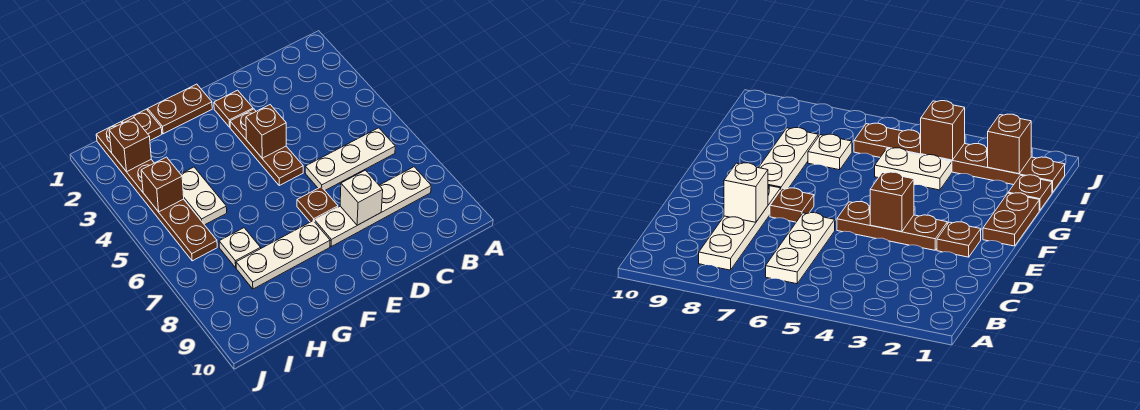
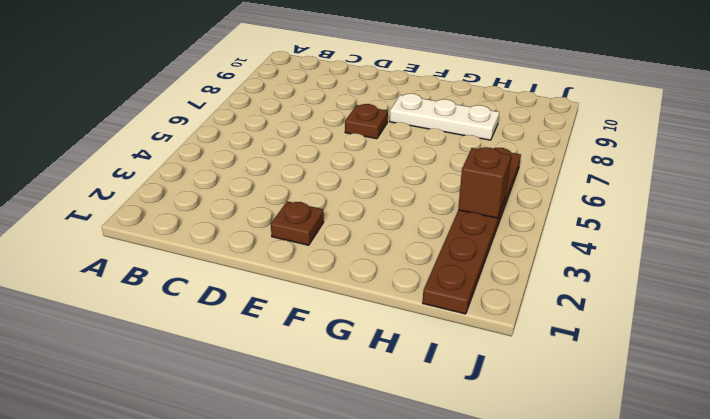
none -> white plate B6:D6 level 1
none -> white plate B8:E8 level 1
none -> brown plate E3:E5 level 1

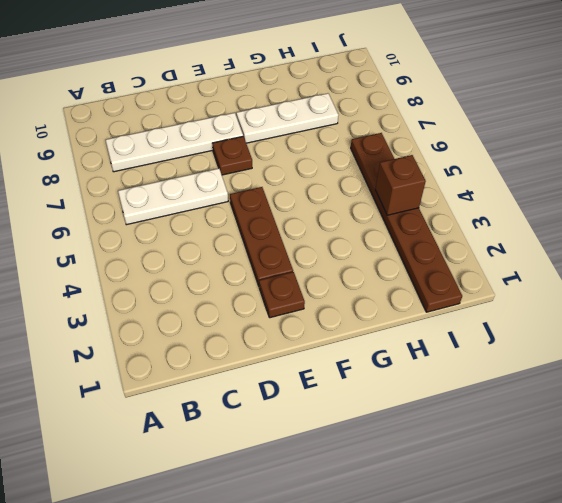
none -> brown plate F1:G1 level 1
none -> brown plate H1 level 1
none -> white plate H4:H5 level 1

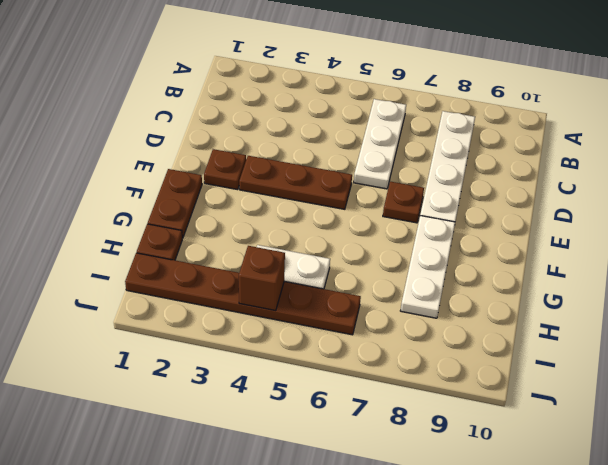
none -> white plate H7 level 1
none -> white brick D8 level 2
none -> brown brick E4 level 2

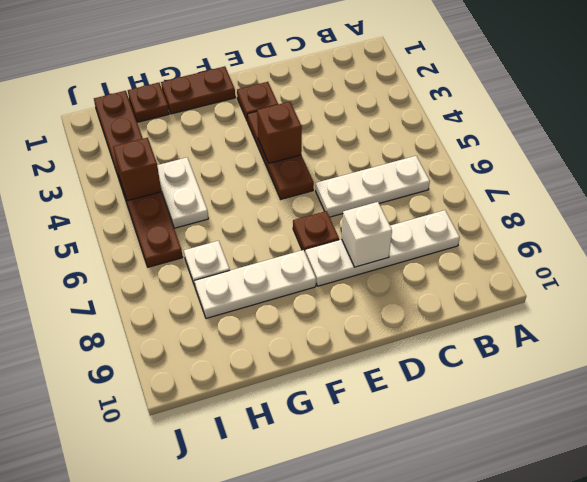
none -> brown brick I2 level 2

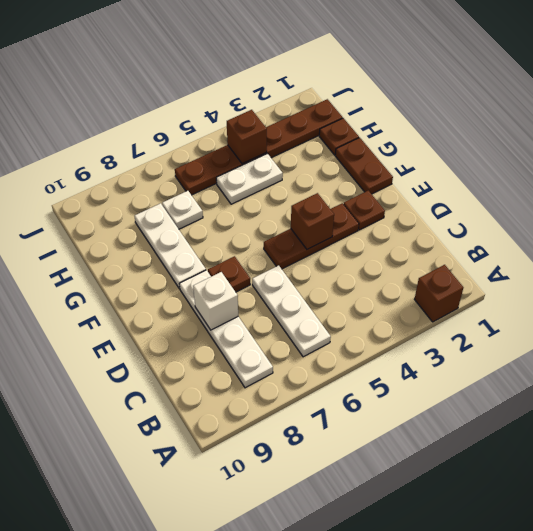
brown brick A2 level 1 -> brown brick I2 level 2

